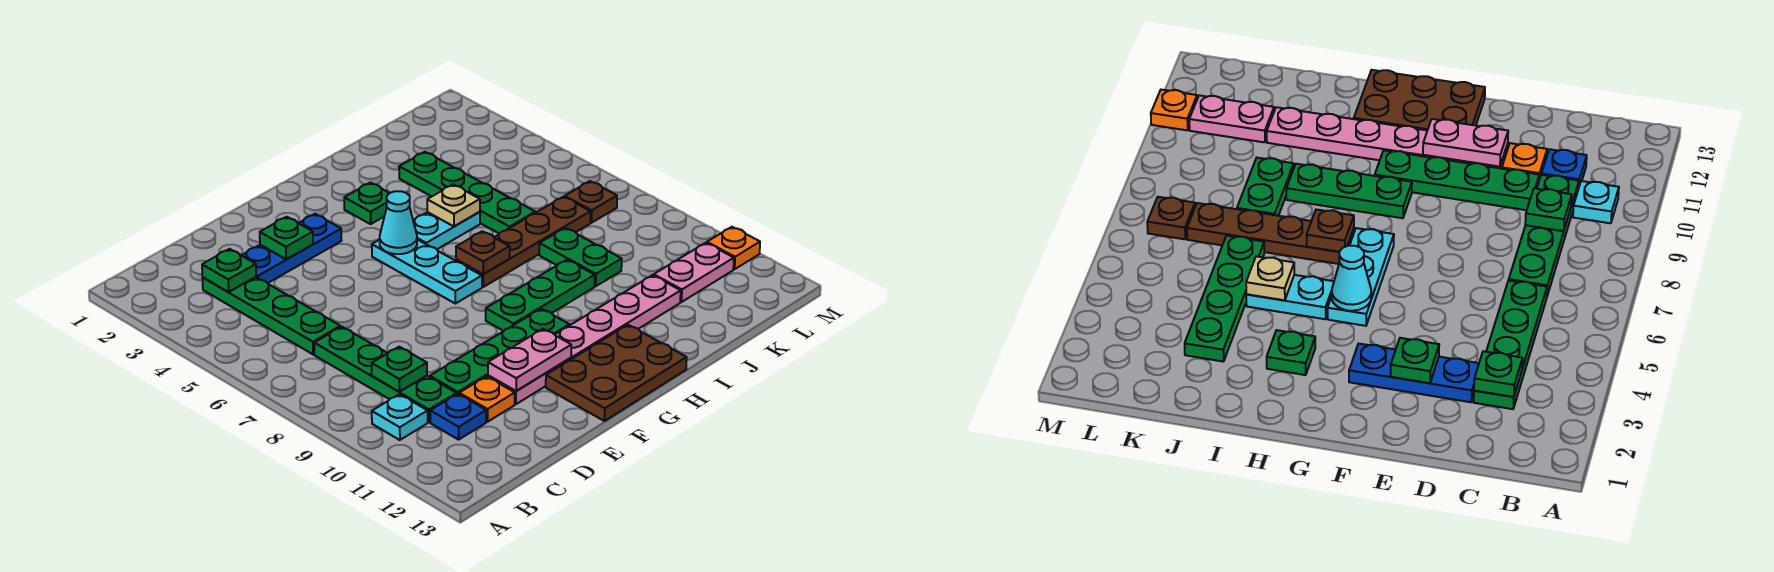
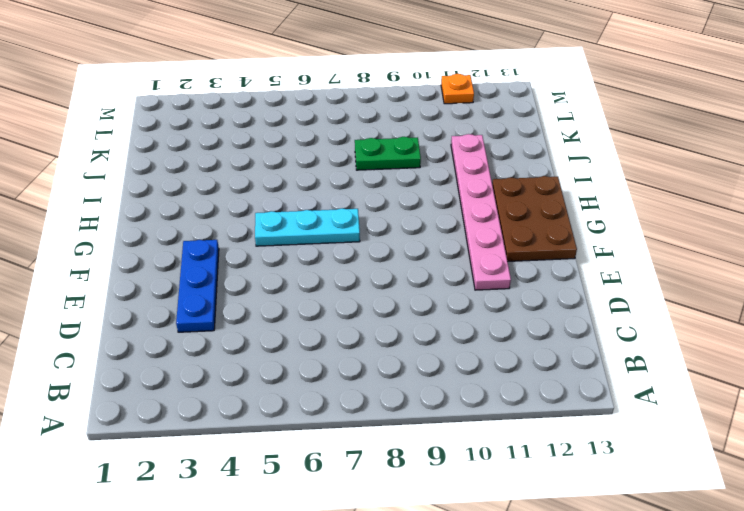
none -> cyan plate B10 level 1
none -> green plate C3:C6 level 1
none -> green plate C7:C10 level 1

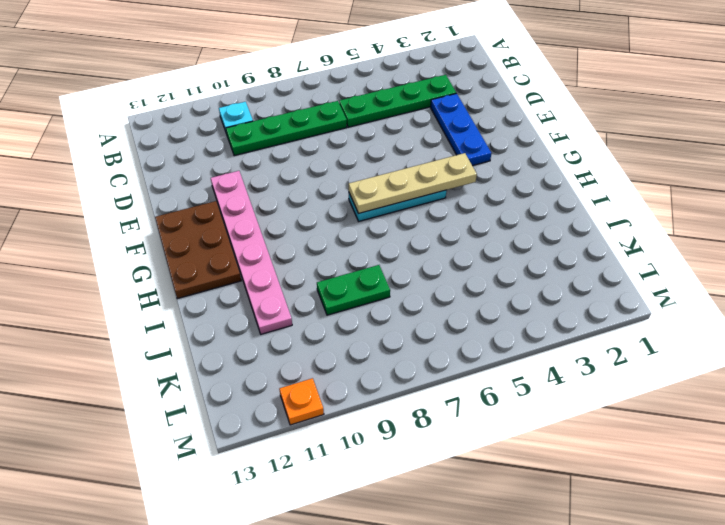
tan plate G4:G7 level 2 -> cyan cone G5 level 2
none -> blue plate C11 level 1
none -> green plate D10:G10 level 1
none -> orange plate D11 level 1

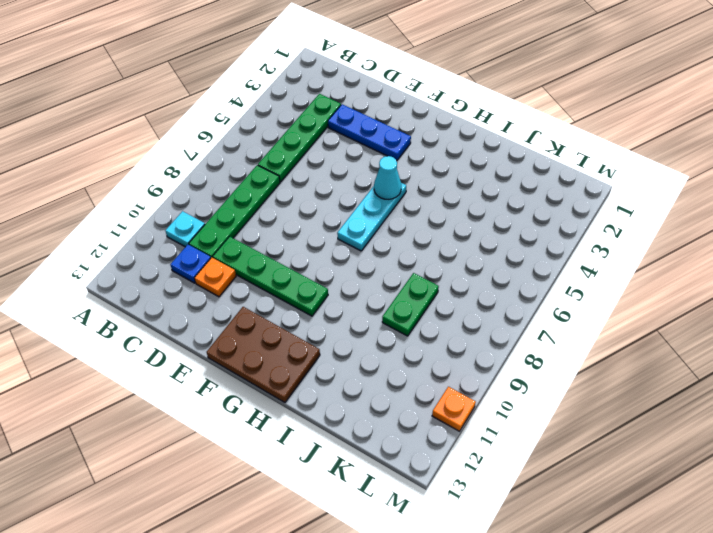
none -> pink plate E11:J11 level 1
none -> green plate G9:I9 level 1
none -> green plate H3 level 1

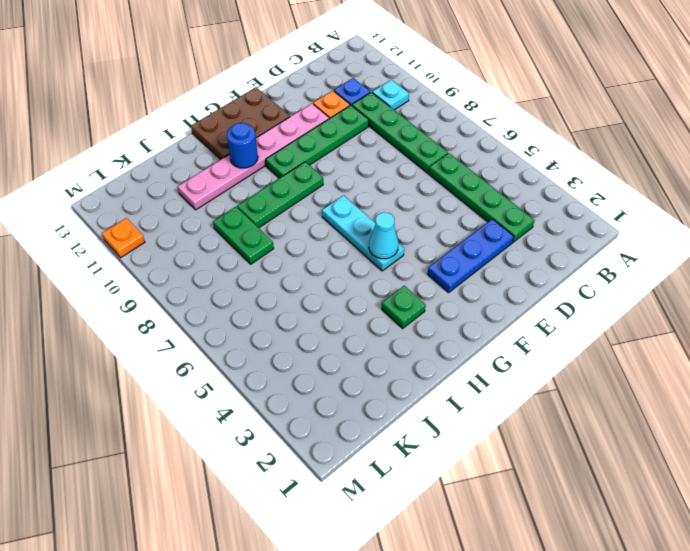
blue round brick H11 level 2 -> none
none -> cyan plate H5:I5 level 1
none -> brown plate H7:K7 level 1
none -> green plate J3:J6 level 1

